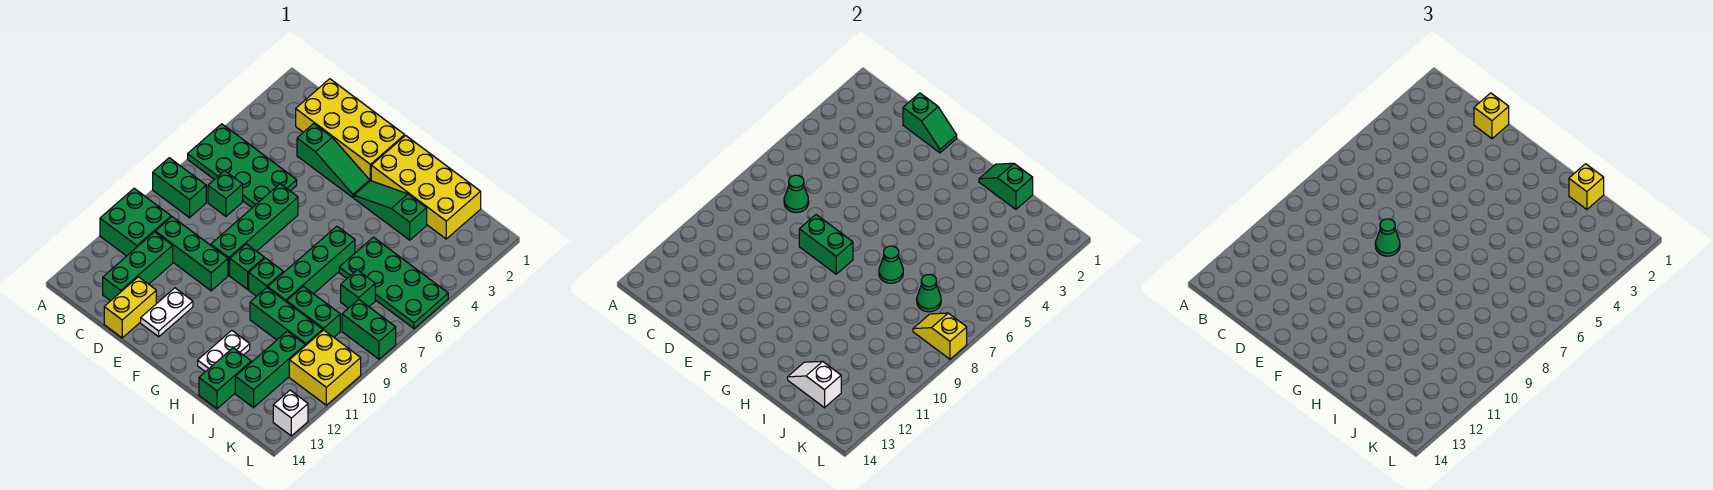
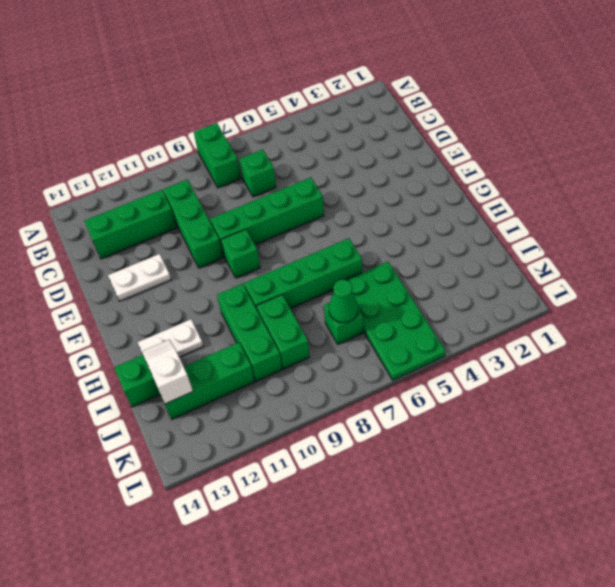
none -> green plate A5:D6 level 1
none -> green brick A10:B11 level 1
none -> yellow brick C1:F2 level 1
none -> green slope D3:F3 level 1 top D

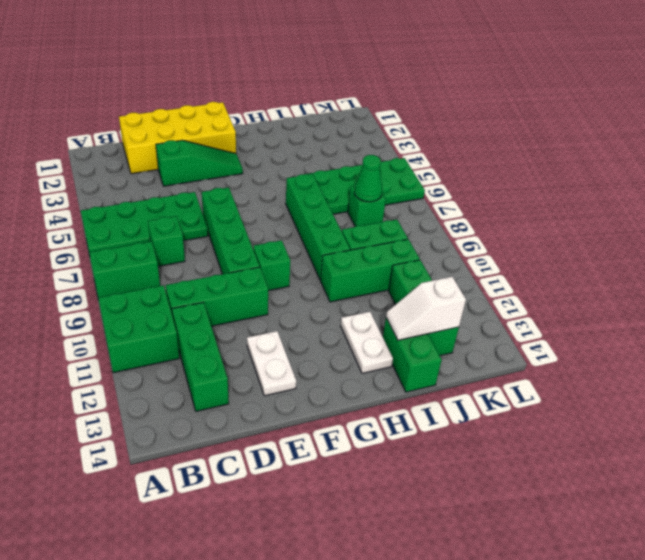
none -> yellow brick D13:D14 level 1
none -> yellow brick G1:J2 level 1
none -> green slope G3:I3 level 1 top I
none -> green brick G9 level 1

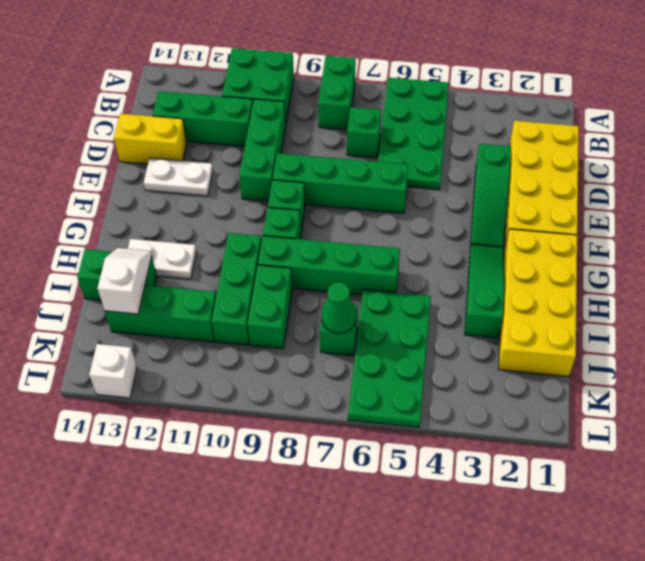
none -> green brick K8:L8 level 1
none -> yellow brick K10:L11 level 1
none -> green cone C7 level 2
none -> green slope D1:E1 level 2 top D

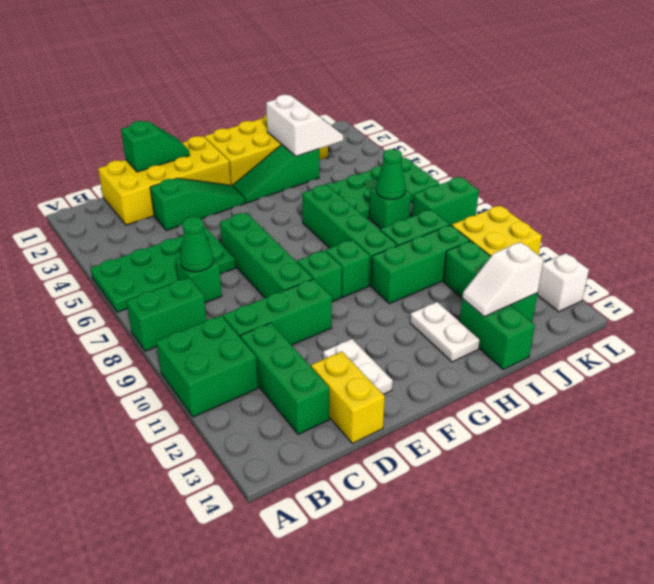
white slope I2:J3 level 2 top I -> none
none -> green brick E8:F8 level 2
none -> green slope H1:I1 level 2 top I
none -> green cone H7 level 2
none -> yellow slope K8:L8 level 2 top L

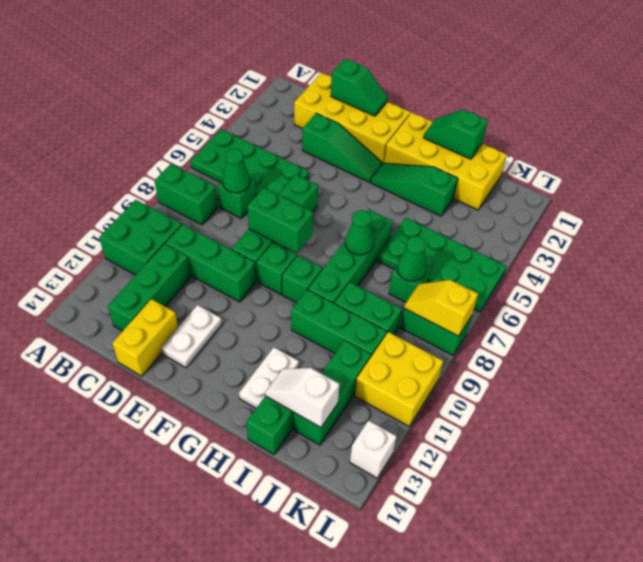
none -> yellow brick D1 level 3
none -> green cone E8 level 3
none -> yellow brick I1 level 3

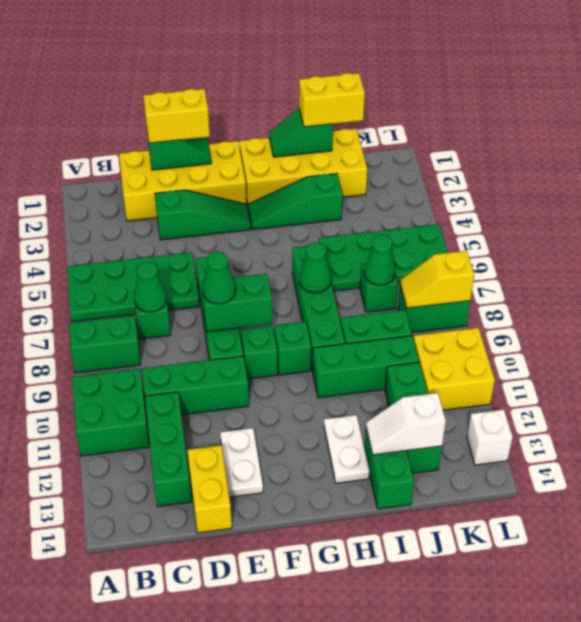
yellow brick D1:E1 level 3 -> yellow brick D1 level 3
yellow brick I1:J1 level 3 -> yellow brick I1 level 3

